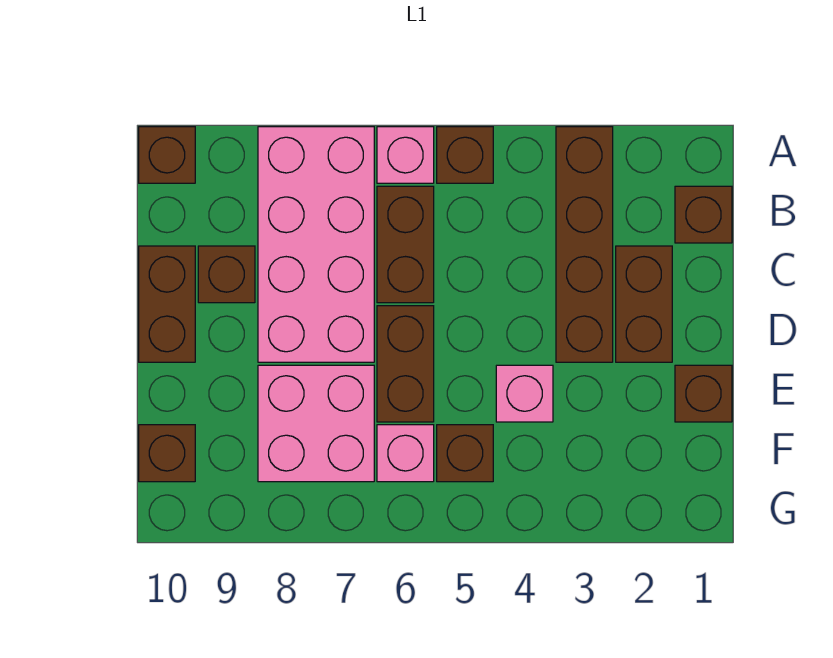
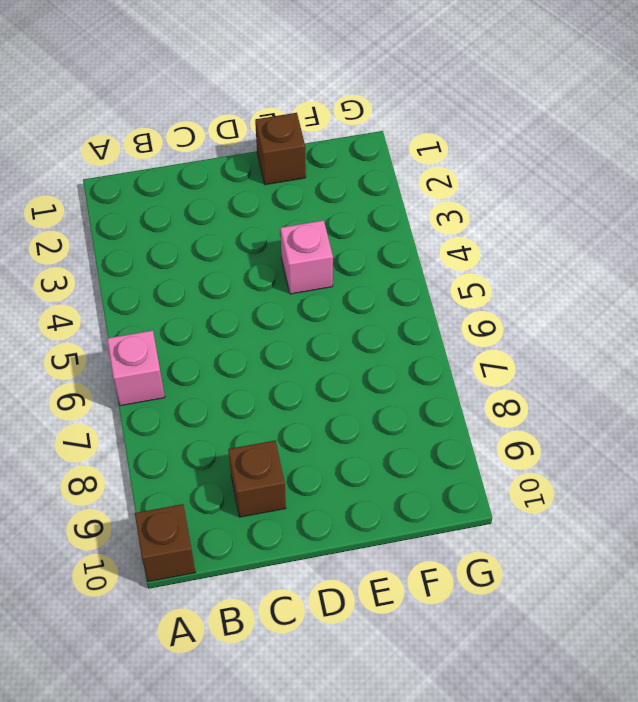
none -> brown brick A3:D3 level 1
none -> brown brick A5 level 1
none -> pink brick A7:D8 level 1

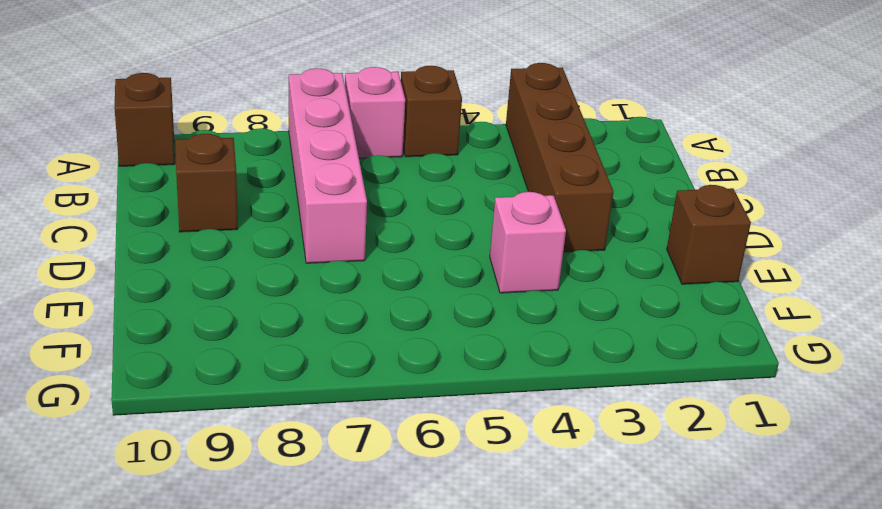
pink brick A7:D7 level 1 -> pink brick A7:D8 level 1
none -> brown brick B1 level 1
none -> brown brick B6:C6 level 1
none -> brown brick C2:D2 level 1

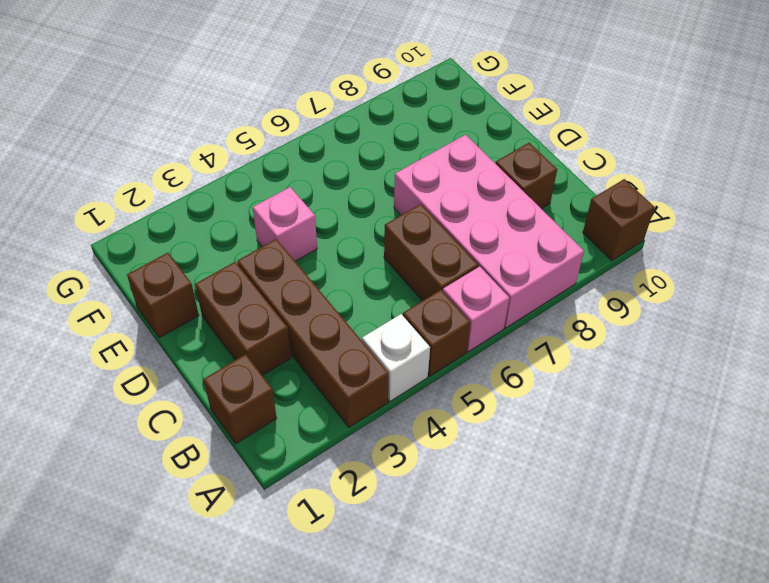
white brick A4 level 1 -> none
none -> brown brick C10:D10 level 1
none -> brown brick D6:E6 level 1
none -> pink brick E7:F8 level 1

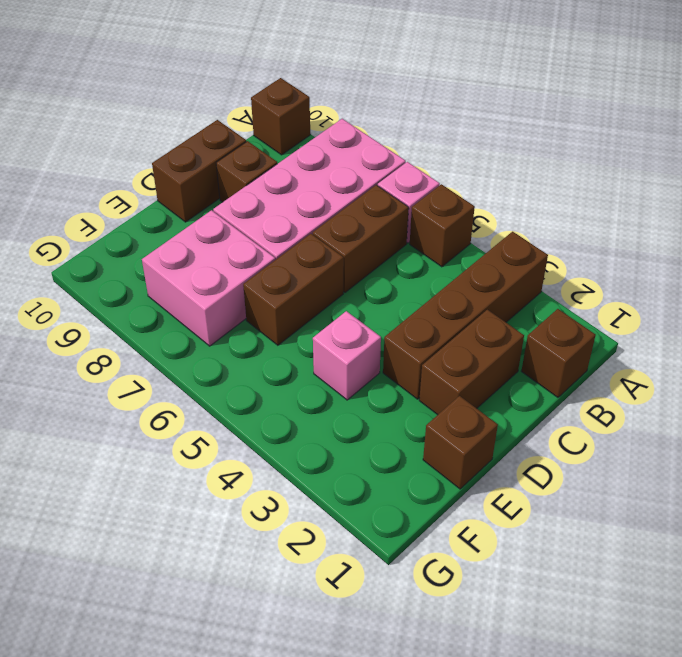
none -> brown brick F5 level 1
none -> pink brick F6 level 1
none -> brown brick F10 level 1

